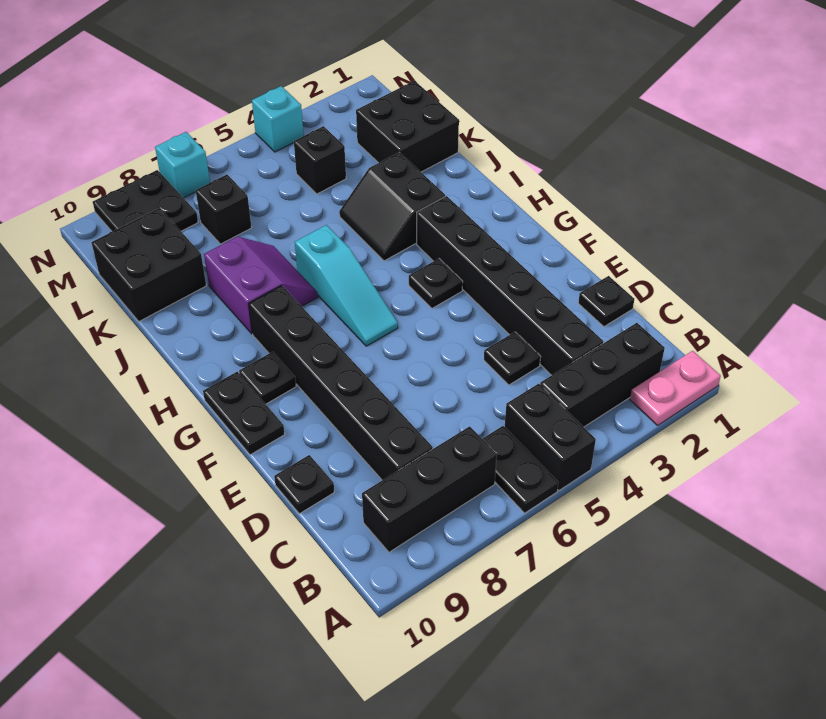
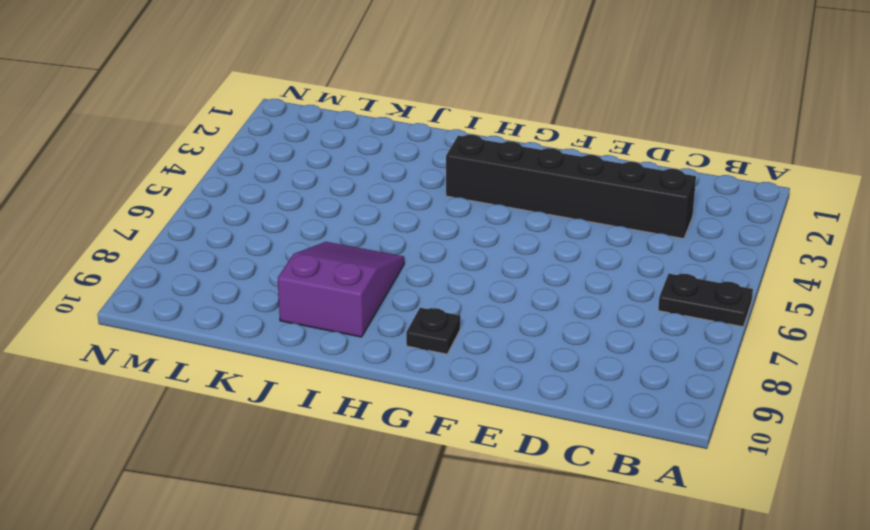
purple slope I7:J9 level 1 top 9 -> purple slope I7:J8 level 1 top 8
none -> pink plate A1:A2 level 1
none -> black brick A5:B5 level 1
none -> black brick B2:B4 level 1

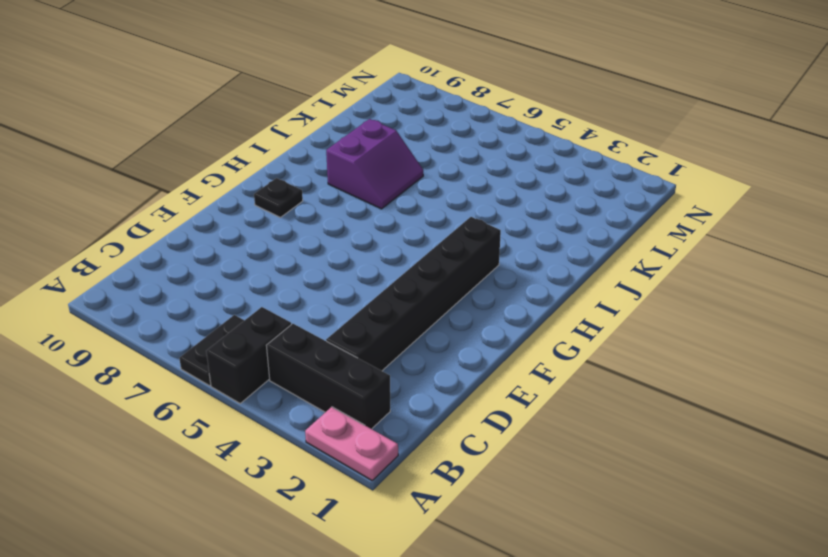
none -> black brick B7:B9 level 1
none -> black brick C8:H8 level 1
none -> black plate D1 level 1

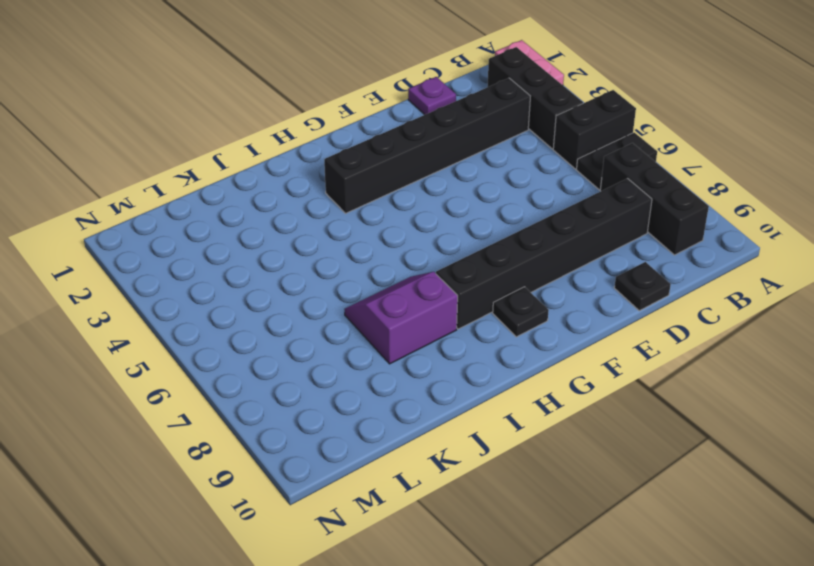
purple plate D1 level 1 -> black plate D1 level 1
none -> black plate D4 level 1
none -> black plate F10:G10 level 1
none -> black plate G4 level 1

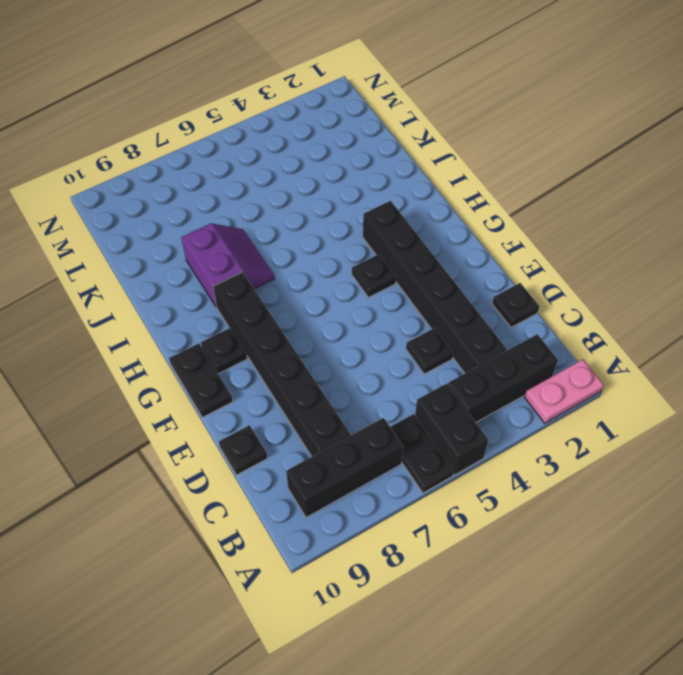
none -> cyan slope G6:I6 level 1 top I
none -> black slope I3:J4 level 1 top 3
none -> black brick K1:L2 level 1

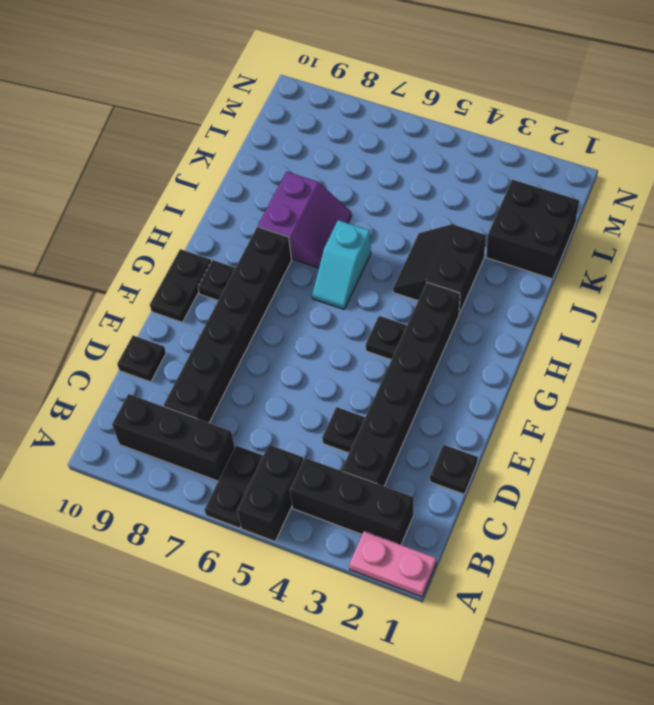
cyan slope H6:I6 level 1 top I -> cyan slope G6:I6 level 1 top I
none -> black brick K9:L10 level 1
none -> black brick L4 level 1
none -> black brick L7 level 1

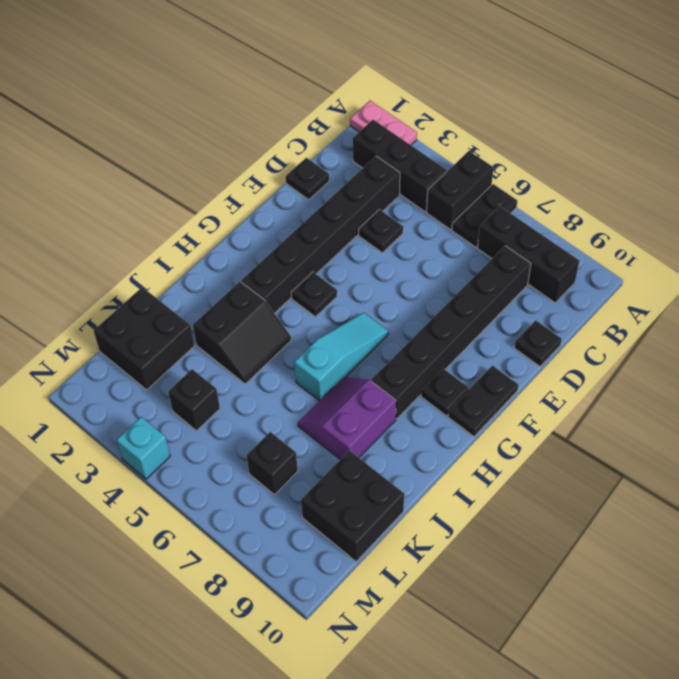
none -> black plate M8:N9 level 1
none -> cyan brick N7 level 1

